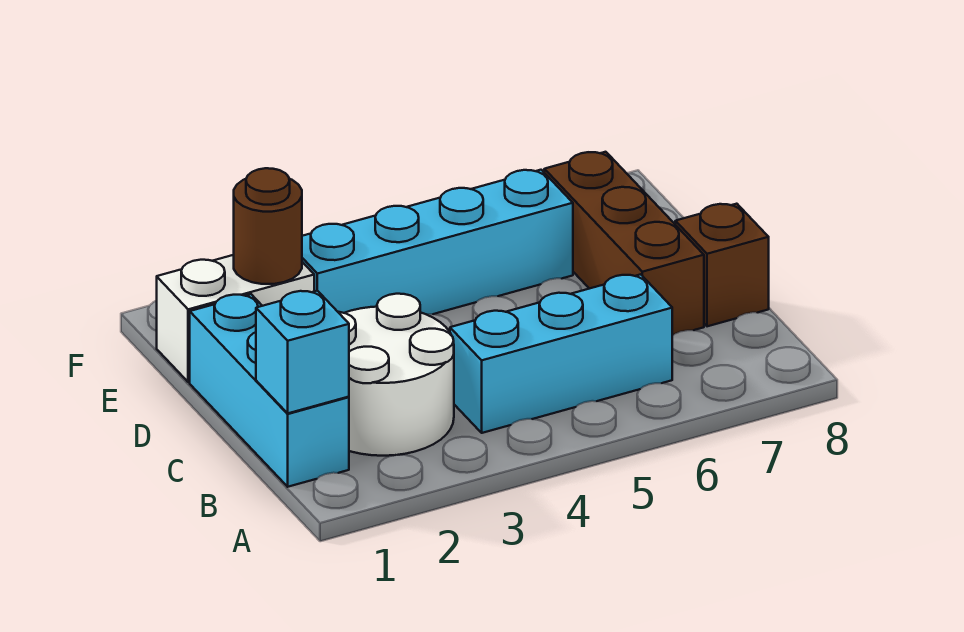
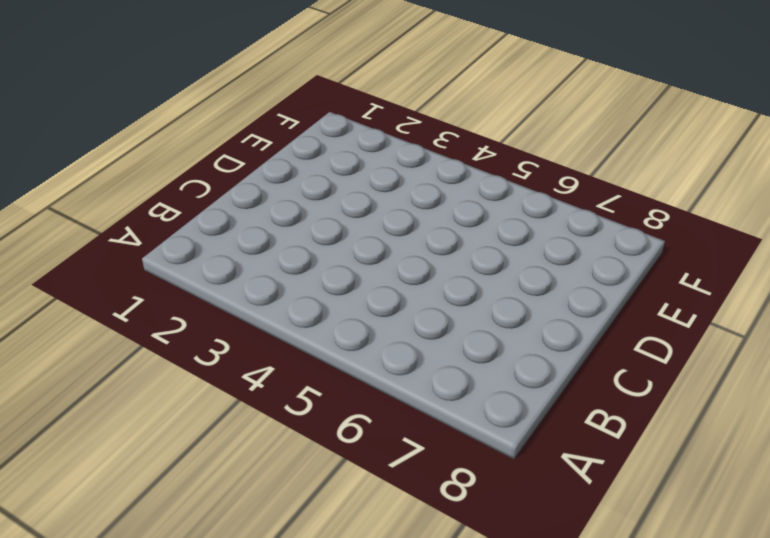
none -> cyan brick B1:D1 level 1
none -> white round brick B2:C3 level 1

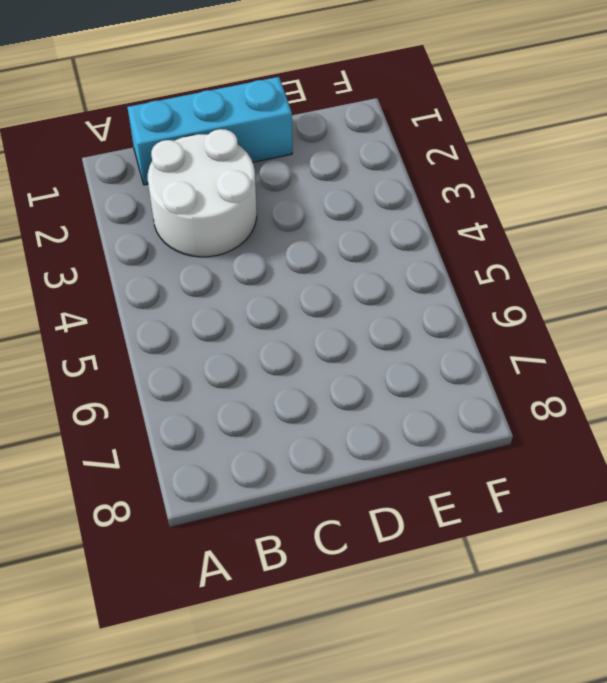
none -> cyan brick B4:B6 level 1
none -> brown brick C7:E7 level 1

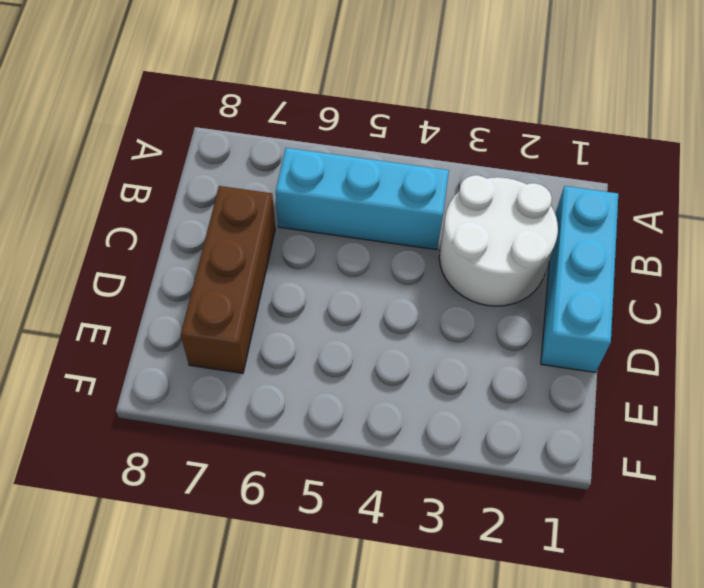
none -> brown brick C8 level 1
none -> white brick E1:E2 level 1

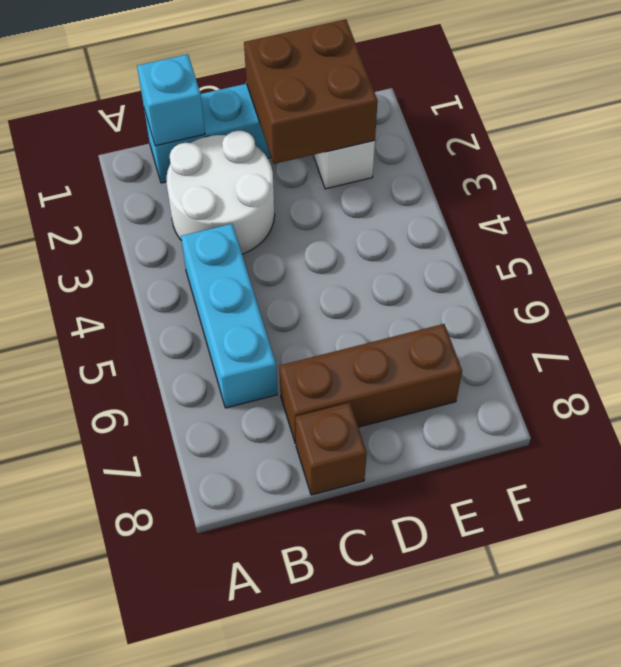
brown brick D1:E2 level 2 -> brown round brick E2 level 2
none -> cyan brick E3:E6 level 1

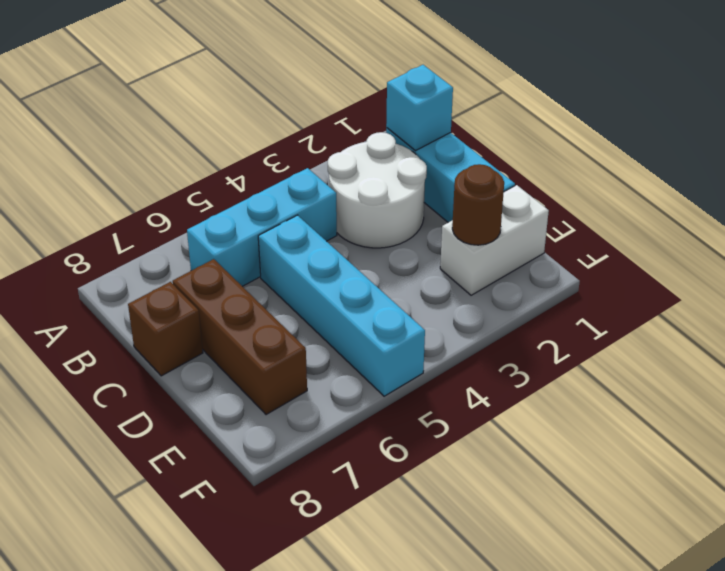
cyan brick C5:F5 level 1 -> cyan brick E3:E6 level 1

